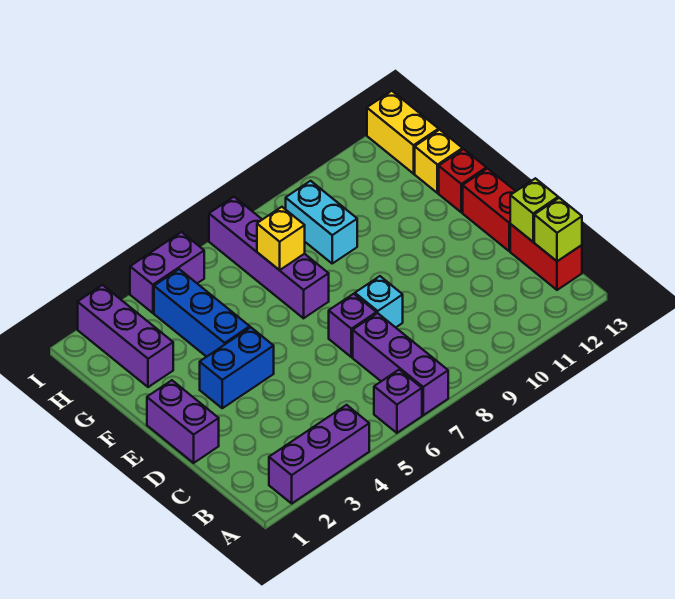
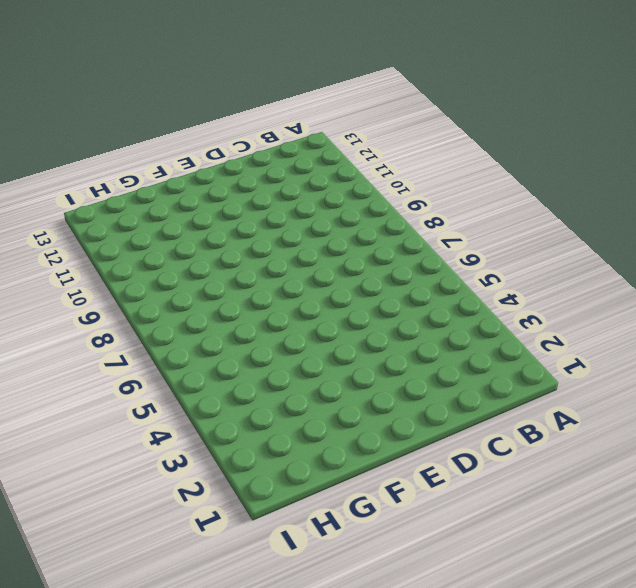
none -> purple brick A2:A4 level 1
none -> purple brick A6 level 1
none -> purple brick A7:C7 level 1

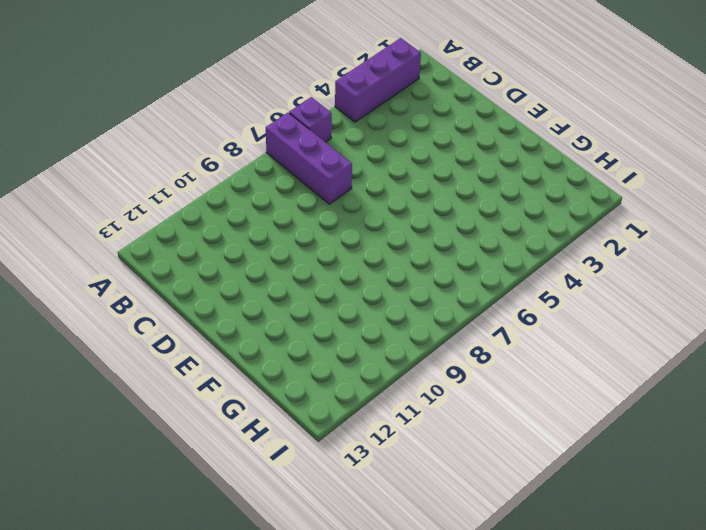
none -> red brick B13:C13 level 1
none -> purple brick D1:E1 level 1
none -> purple brick D7 level 1

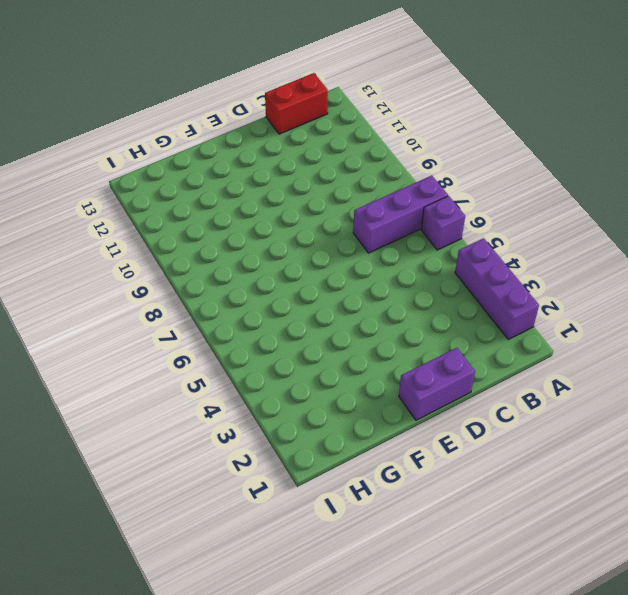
none -> purple brick D7 level 1
none -> cyan brick D8 level 1
none -> red brick D13:E13 level 1

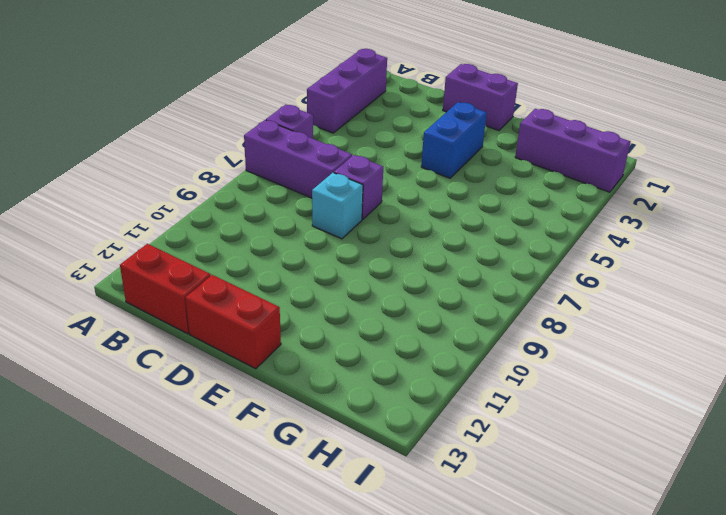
none -> blue brick F4:H4 level 1
none -> purple brick F7:I7 level 1
none -> red brick F13 level 1

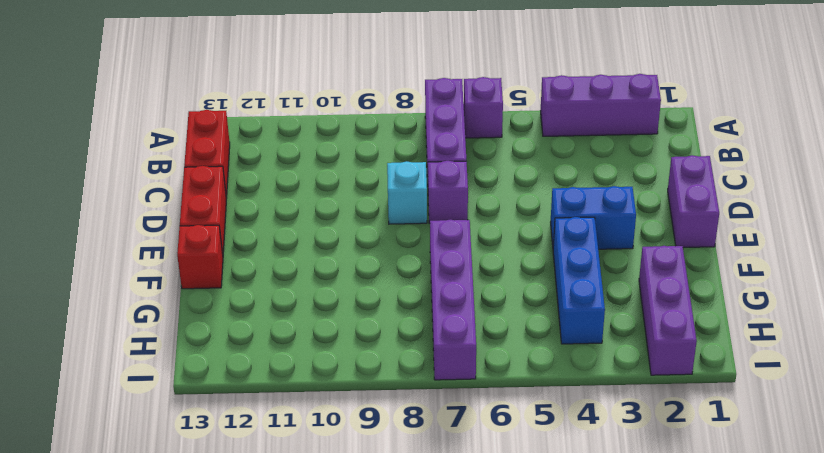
none -> cyan brick G9:H9 level 1
none -> yellow brick G13 level 1
none -> yellow brick H13:I13 level 1

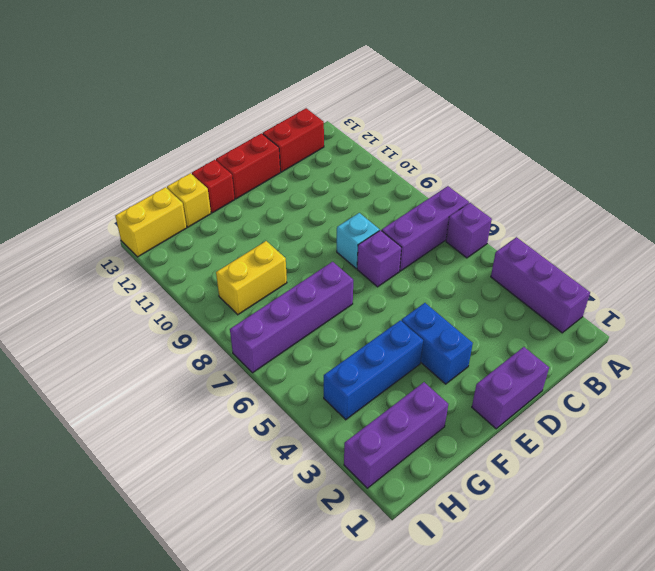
yellow brick G9:H9 level 1 -> cyan brick G9:H9 level 1
none -> purple brick I4:I5 level 1
none -> lime brick B13 level 2
none -> lime brick C13 level 2

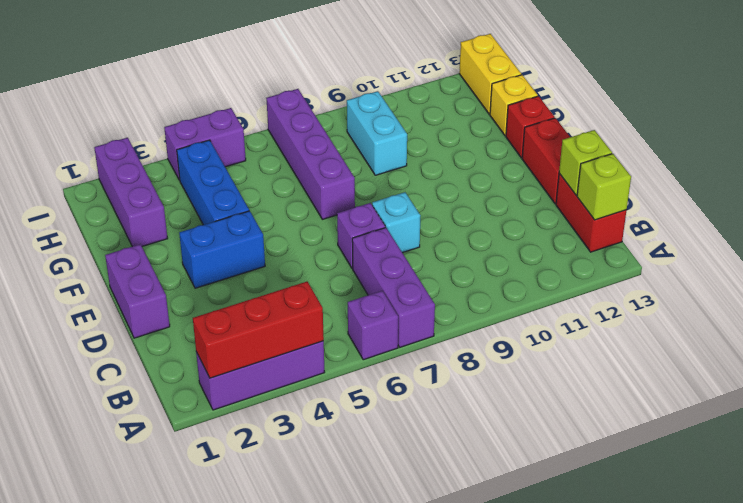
red brick A2:A4 level 2 -> none
none -> yellow brick G7 level 2

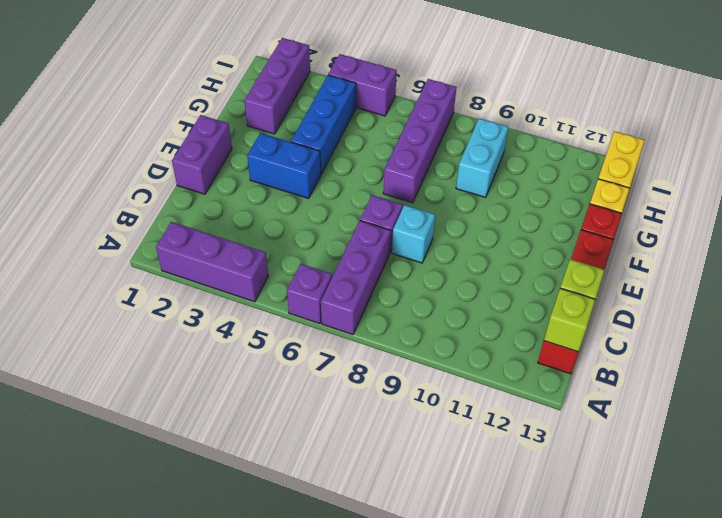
none -> yellow brick G7 level 2

